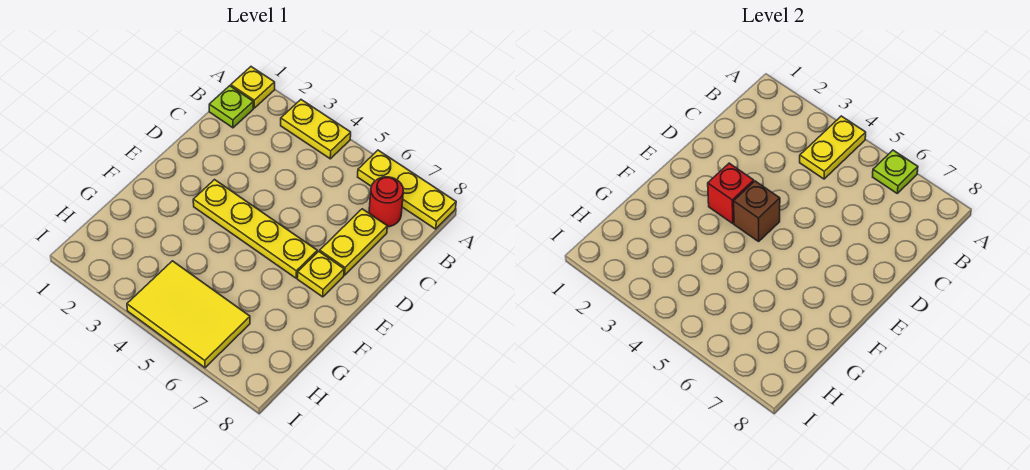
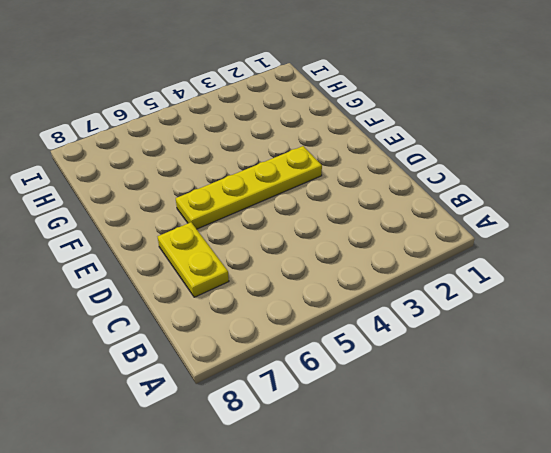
none -> yellow plate A1 level 1
none -> yellow plate A3:A4 level 1
none -> yellow plate A6:A8 level 1

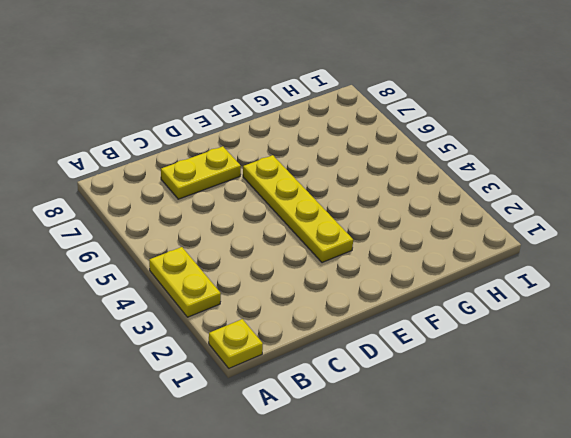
none -> yellow plate A6:A8 level 1
none -> lime plate B1 level 1
none -> red round brick B7 level 1

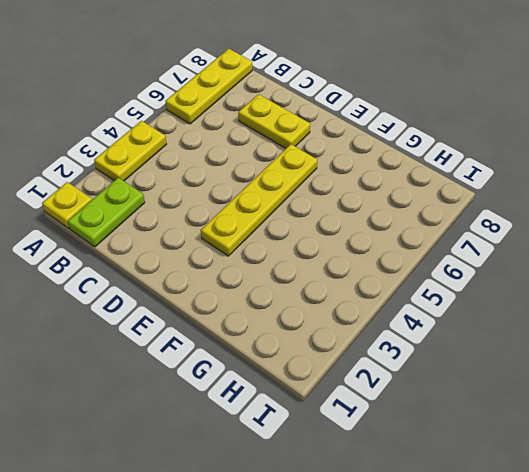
lime plate B1:B2 level 1 -> lime plate B1 level 1
none -> red round brick B7 level 1
none -> yellow plate E7 level 1
none -> yellow tile H4:I6 level 1

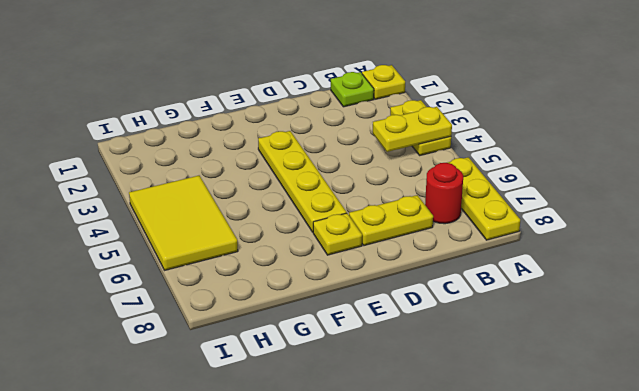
none -> lime plate A6 level 2
none -> red brick E3 level 2
none -> brown brick E4 level 2

